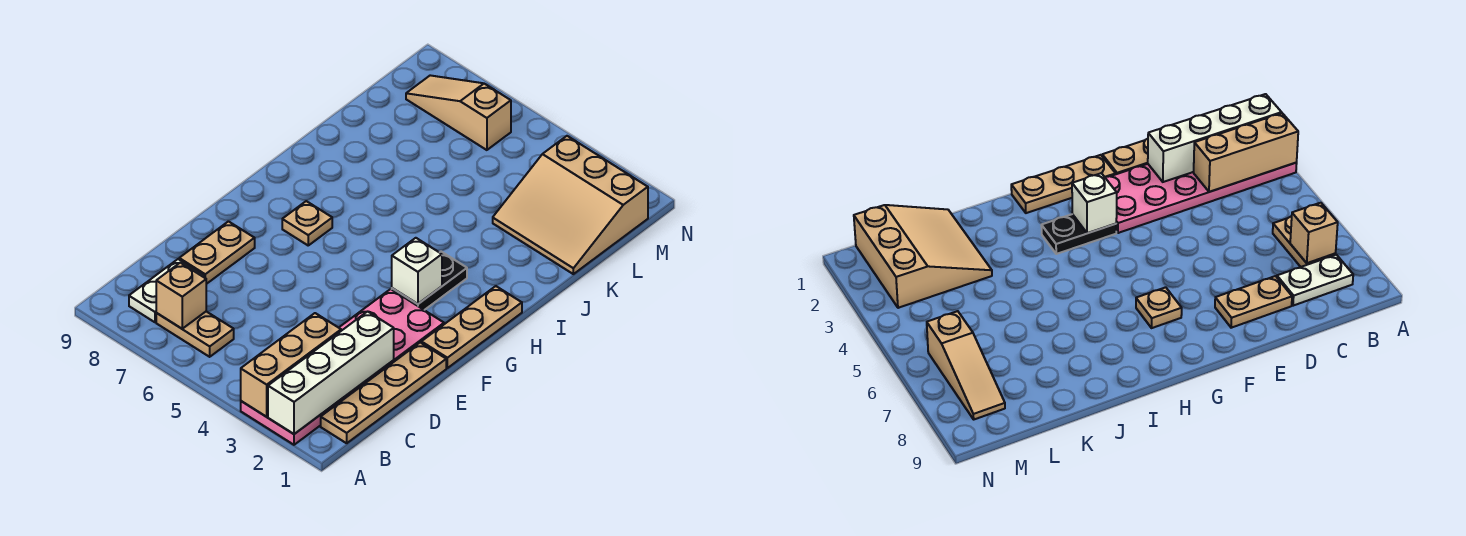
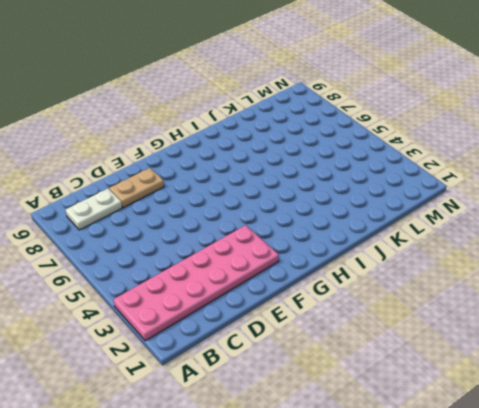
none -> tan plate B1:E1 level 1
none -> tan plate B6:B7 level 1
none -> tan plate F1:H1 level 1

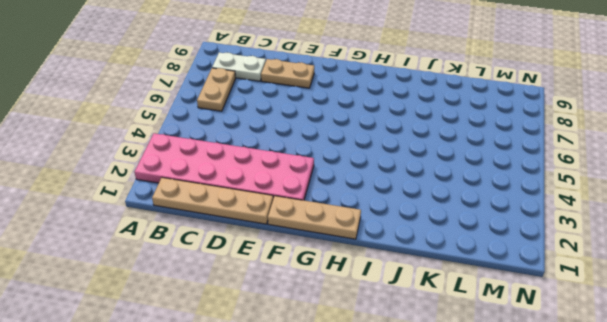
none -> black plate G3:H3 level 1
none -> tan plate G7 level 1
none -> tan slope K1:M3 level 1 top M

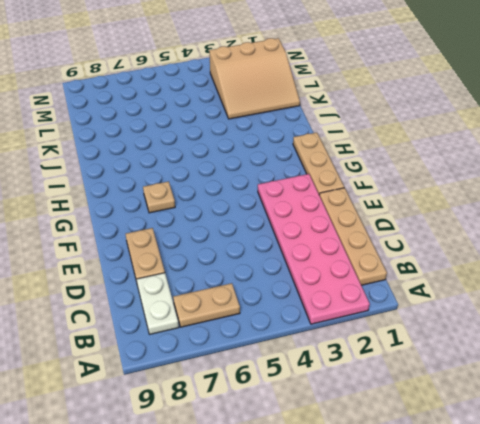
none -> black plate G3:H3 level 1
none -> tan slope M6:M8 level 1 top 6
none -> white brick A2:D2 level 2

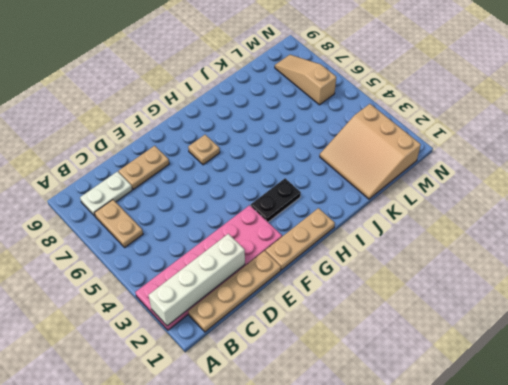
none -> tan brick A3:C3 level 2
none -> tan brick B7 level 2
none -> white brick G3 level 2

